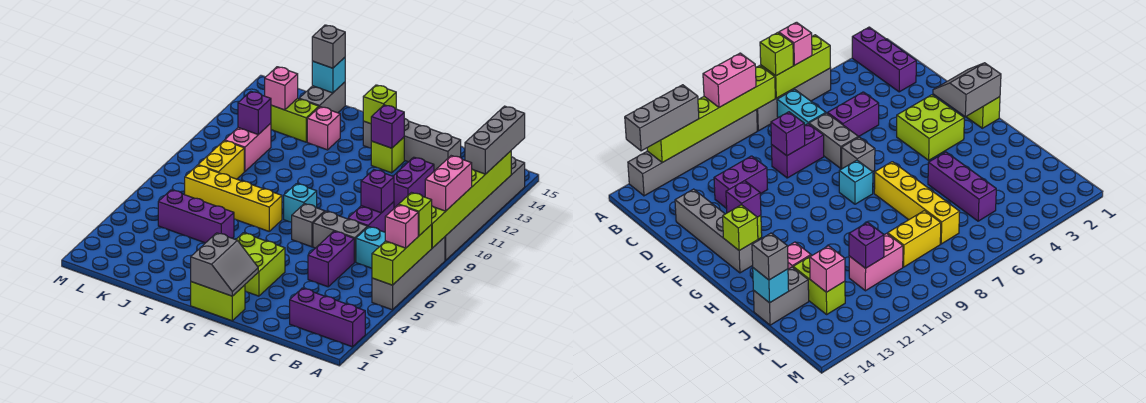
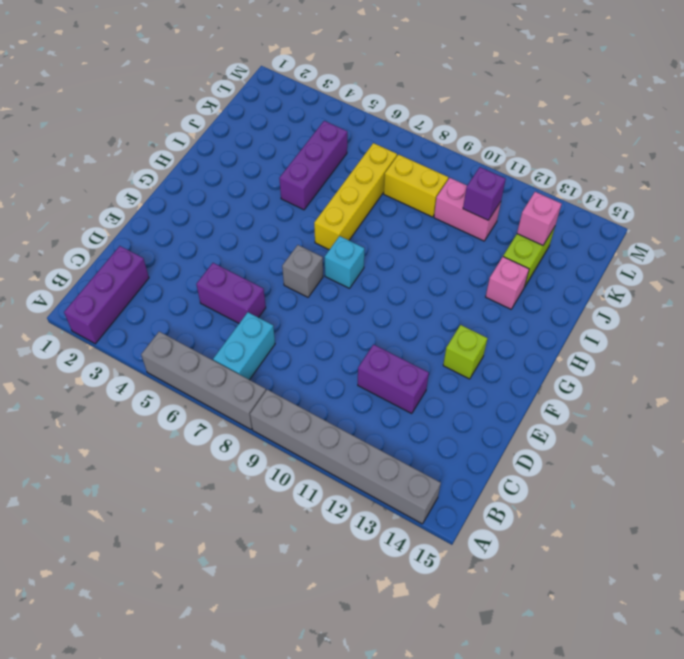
none -> grey brick D7:E7 level 1
none -> purple brick D8:D9 level 1
none -> grey brick D14:G14 level 1
none -> lime brick F1:G1 level 1

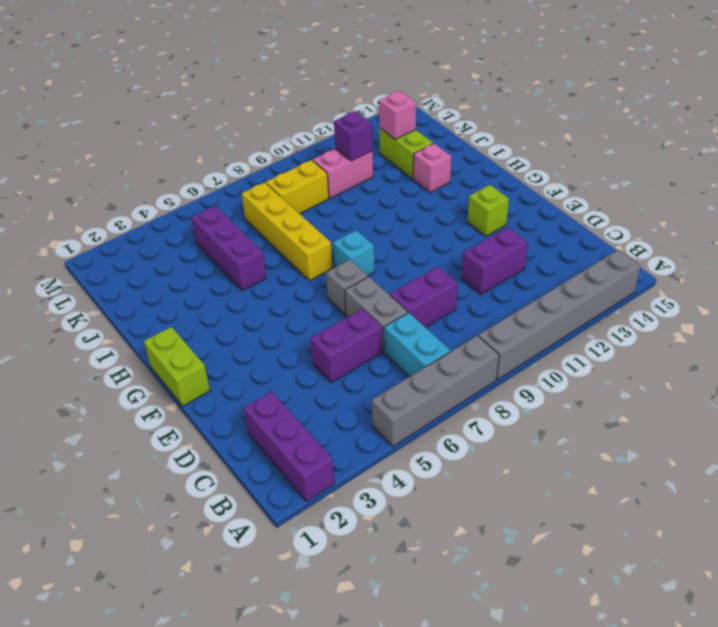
none -> grey brick D14:G14 level 1
none -> lime brick F3:G4 level 1
none -> grey brick J14:J15 level 1
none -> lime brick A5:A7 level 2

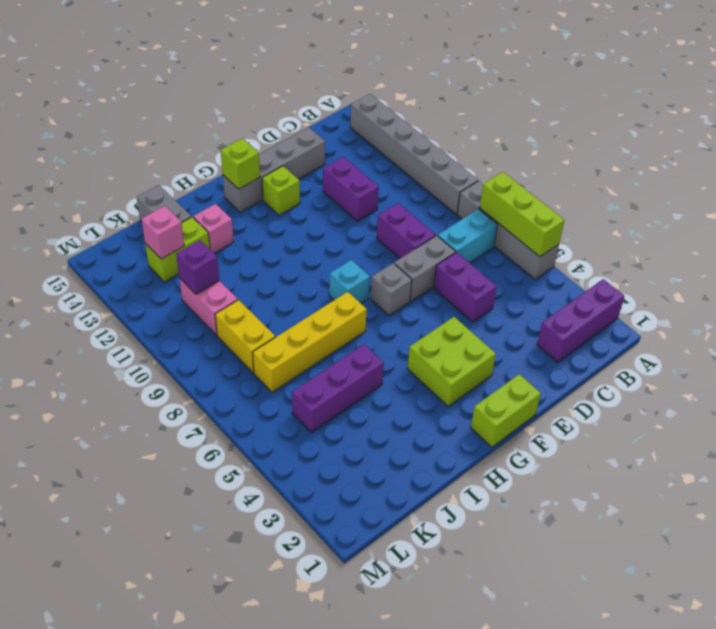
none -> lime brick A8:A13 level 2
none -> purple brick D9 level 2
none -> grey slope F1:G2 level 2 top G
none -> purple brick F13 level 2

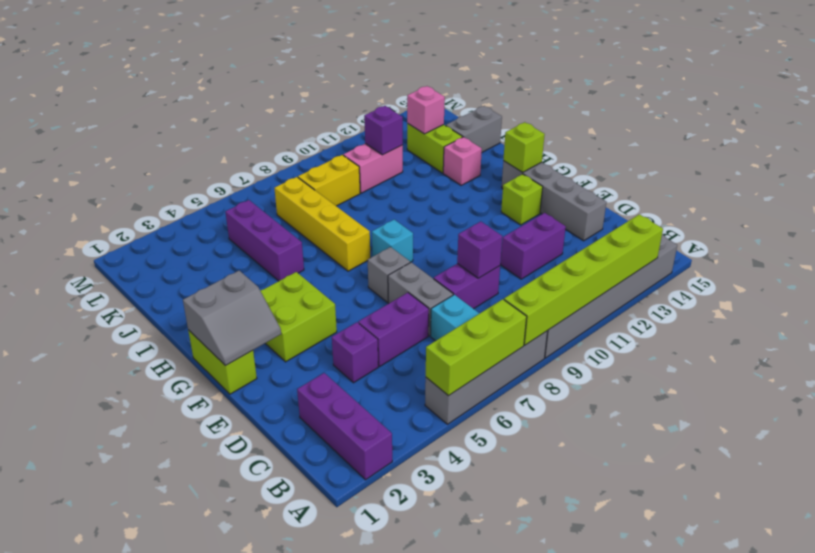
purple brick D4 level 1 -> purple brick F13 level 2
none -> cyan brick J15 level 2
none -> pink brick A6 level 3
none -> lime brick A7 level 3
none -> pink brick A9:A10 level 3

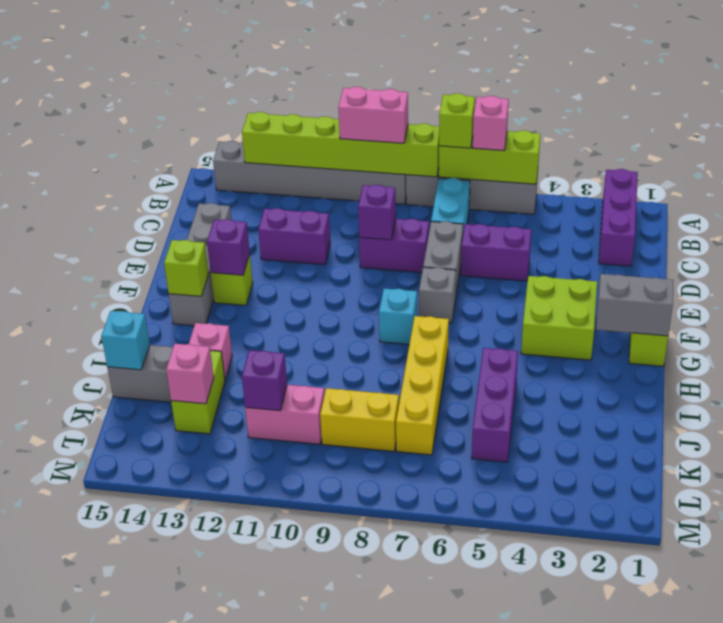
none -> grey brick A12:A14 level 3
none -> grey brick J15 level 3

